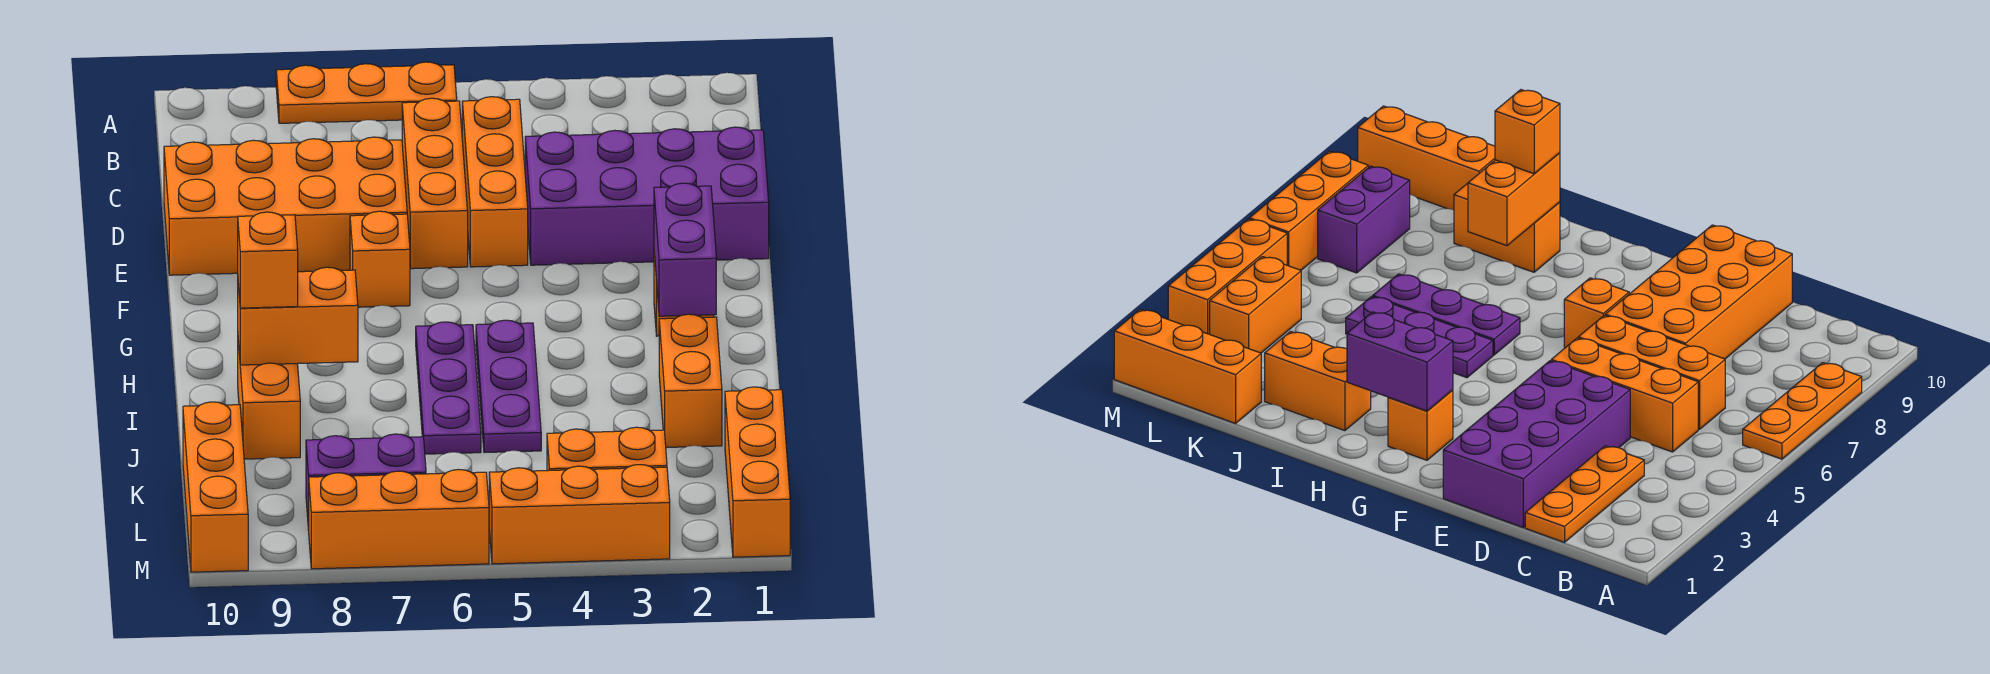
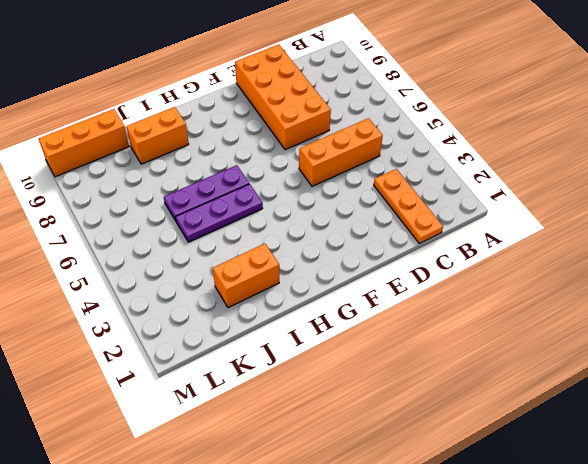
none -> orange plate A6:A8 level 1
none -> orange brick C6:E6 level 1
none -> purple brick D1:E4 level 1

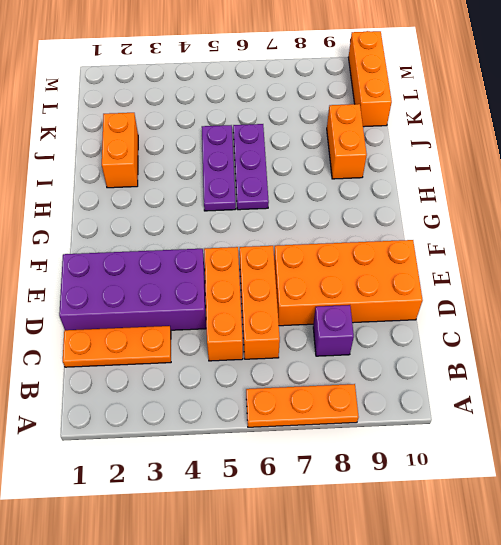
purple brick C8 level 1 -> none
none -> orange brick F7 level 1
none -> orange brick G2 level 1
none -> orange brick K1:M1 level 1

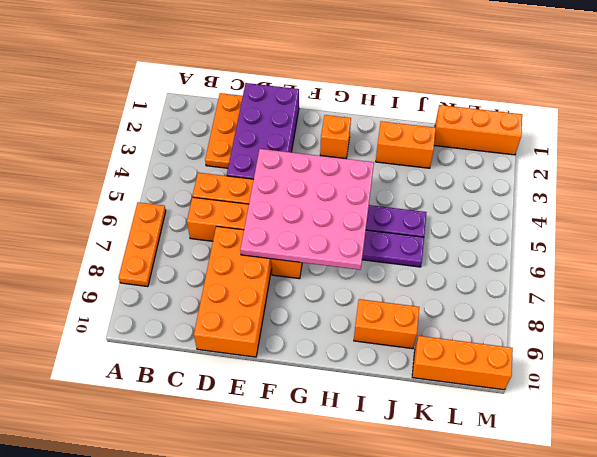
pink plate E4:H7 level 2 -> none
none -> orange brick L3:L4 level 1
none -> purple brick L7:L8 level 1
none -> orange brick M3:M5 level 1

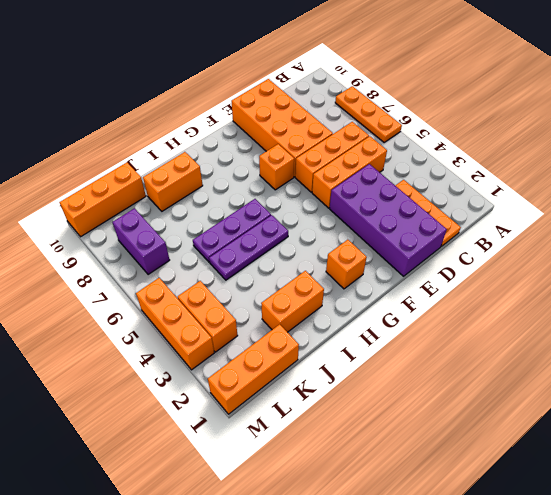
none -> orange brick M6:M8 level 1
none -> purple brick G2:H2 level 2
none -> orange brick I8:I9 level 2

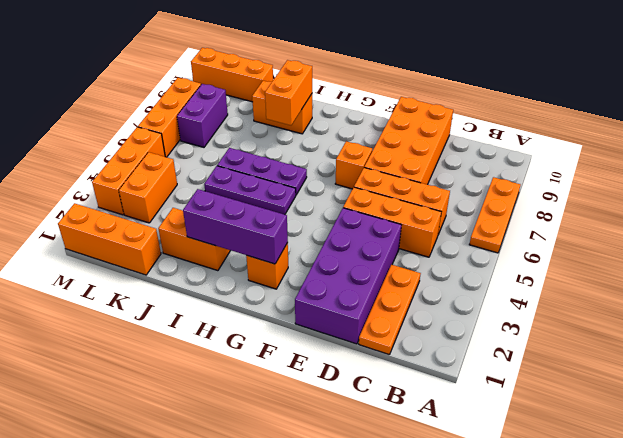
purple brick G2:I2 level 2 -> purple brick G2:H2 level 2
none -> orange brick I9 level 3

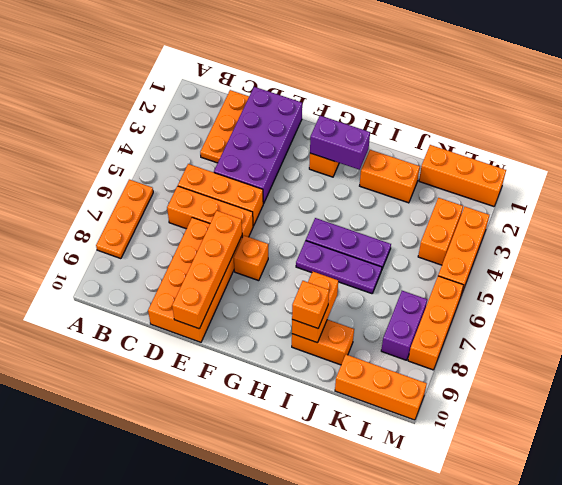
orange brick E7:E10 level 2 -> none

